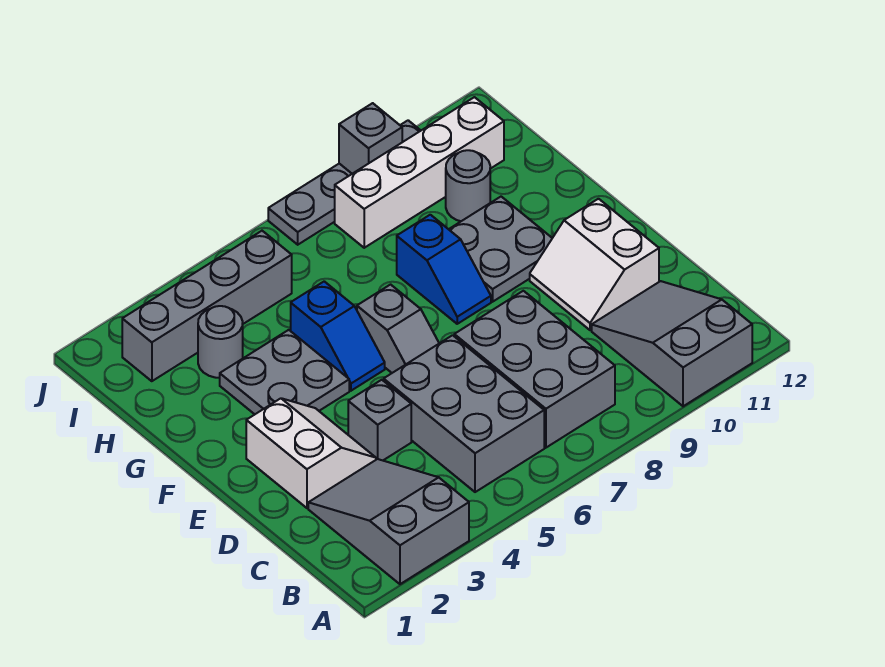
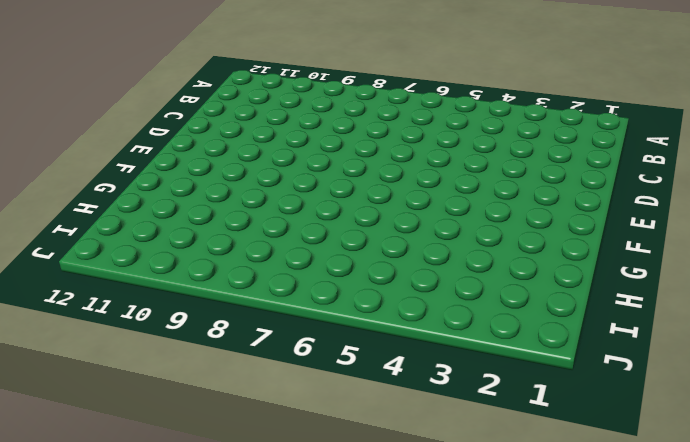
none -> grey slope A2:C3 level 1 top A
none -> grey slope A10:C11 level 1 top A
none -> grey brick B5:D6 level 1

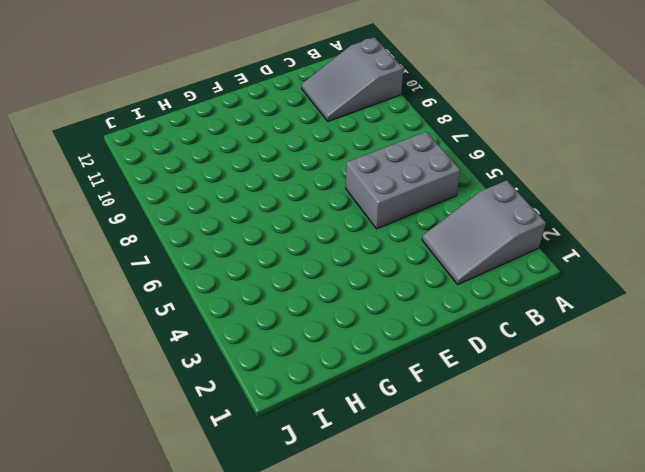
none -> grey brick B7:D8 level 1
none -> white slope D2:E3 level 1 top 2
none -> grey brick D4 level 1

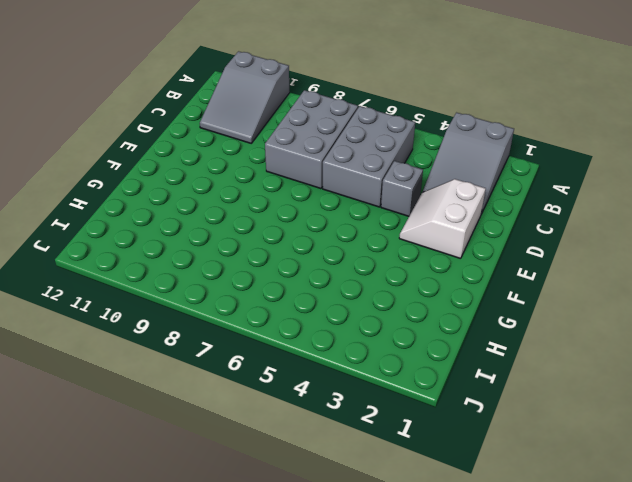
none -> white slope D10:E11 level 1 top 11
none -> grey slope E6:F6 level 1 top F
none -> grey plate F3:G4 level 1

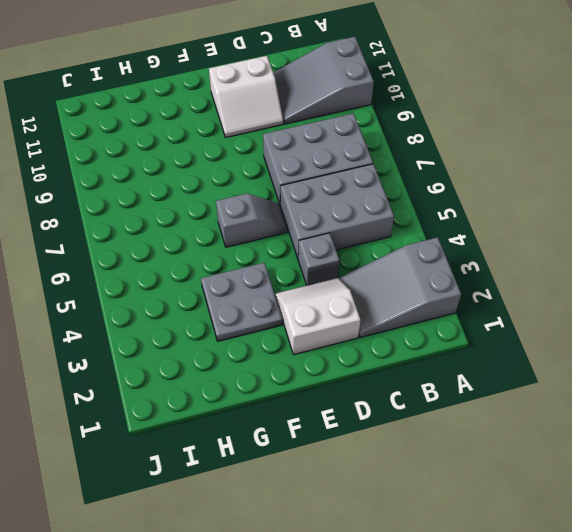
none -> blue slope F5:G5 level 1 top G
none -> blue slope F8:G8 level 1 top G
none -> grey plate F9:G10 level 1

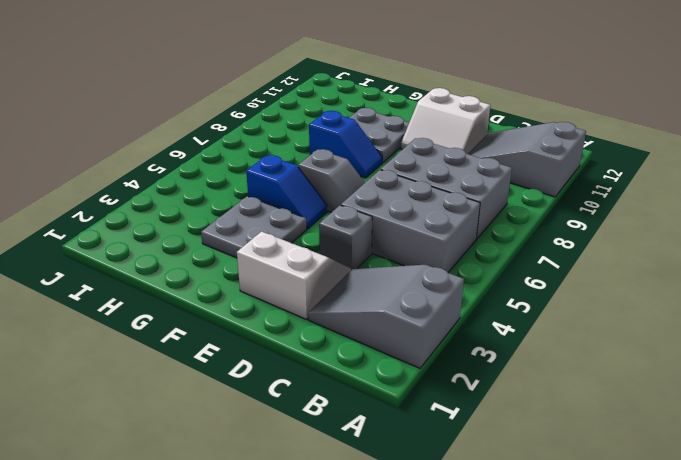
none -> grey round brick H3 level 1
none -> grey round brick H10 level 1
none -> grey brick I2:I5 level 1

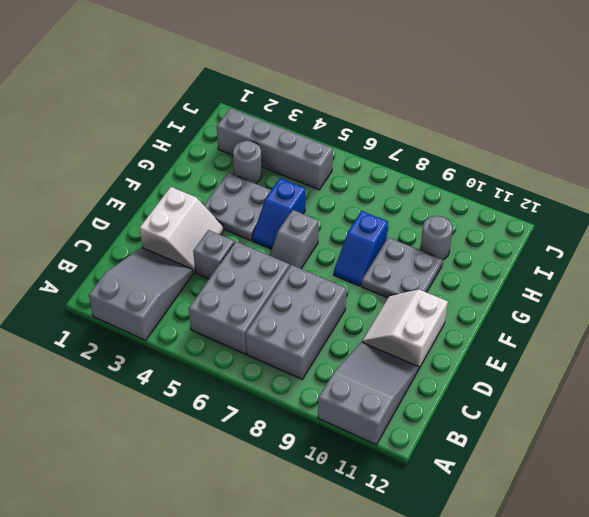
none -> white brick I8:I11 level 1
none -> grey plate J7:J10 level 1
none -> grey brick J9 level 2

